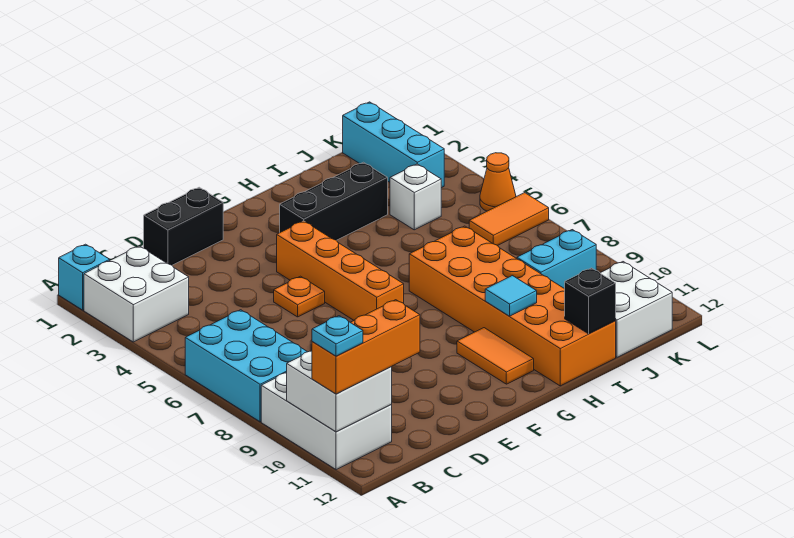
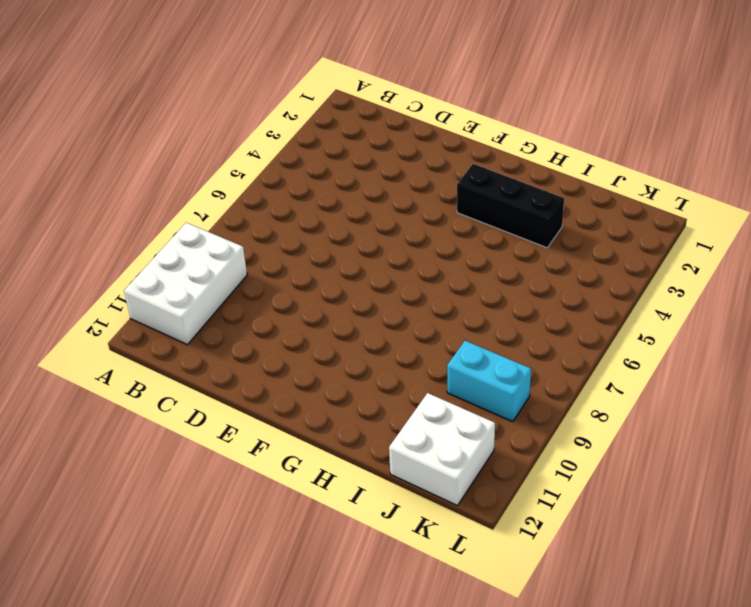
none -> cyan brick A1 level 1
none -> white brick A2:B3 level 1
none -> cyan brick A6:B8 level 1

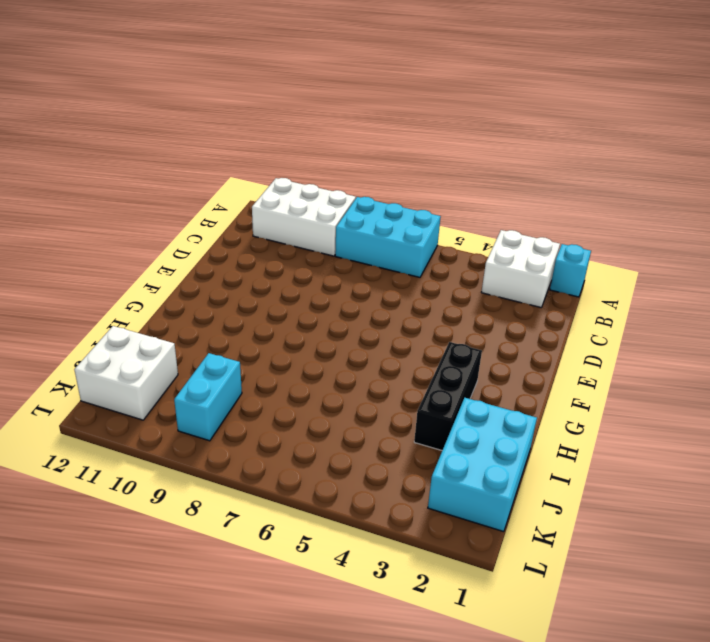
cyan brick I1:K2 level 1 -> cyan brick K1:K3 level 1
none -> black brick D1:E1 level 1
none -> orange plate E5 level 1
none -> orange brick F4:F7 level 1

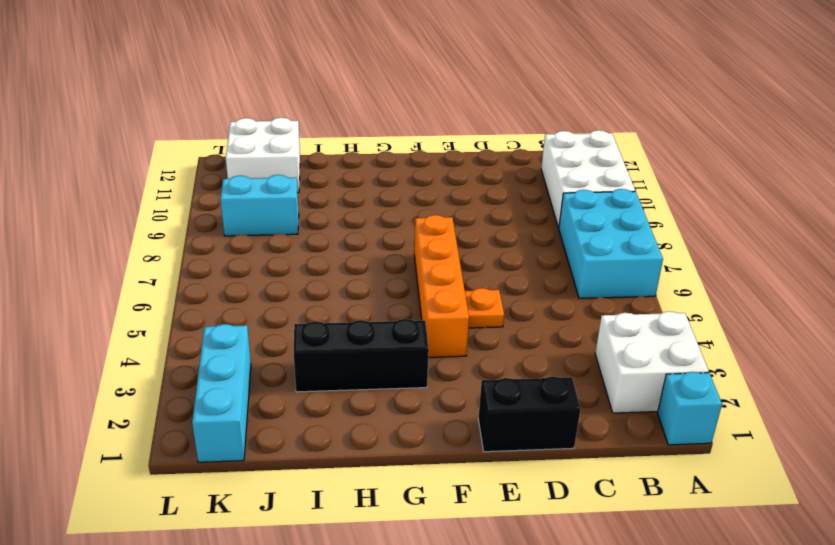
none -> orange tile G10:G11 level 1
none -> orange brick H7:I12 level 1
none -> white brick J4 level 1

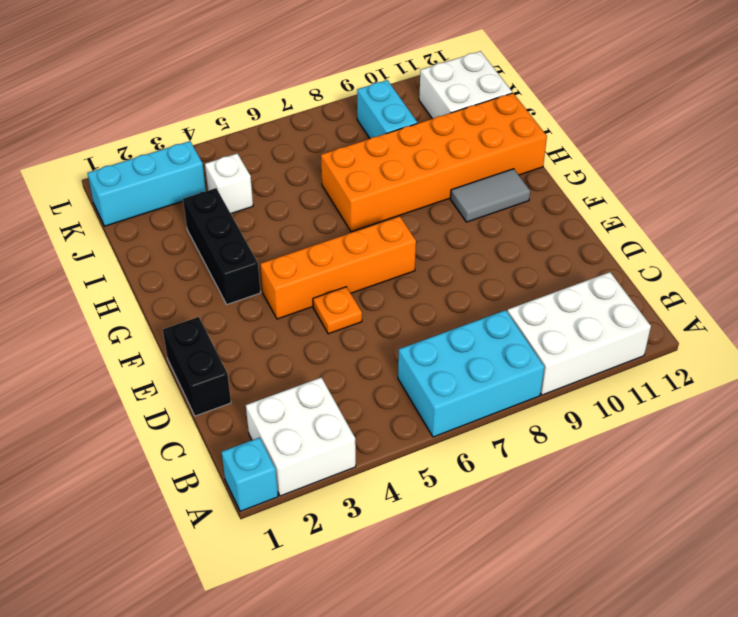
grey tile G10:G11 level 1 -> orange tile G10:G11 level 1
none -> orange tile K6:L6 level 1
none -> orange cone L5 level 1
none -> white brick A10:B11 level 2

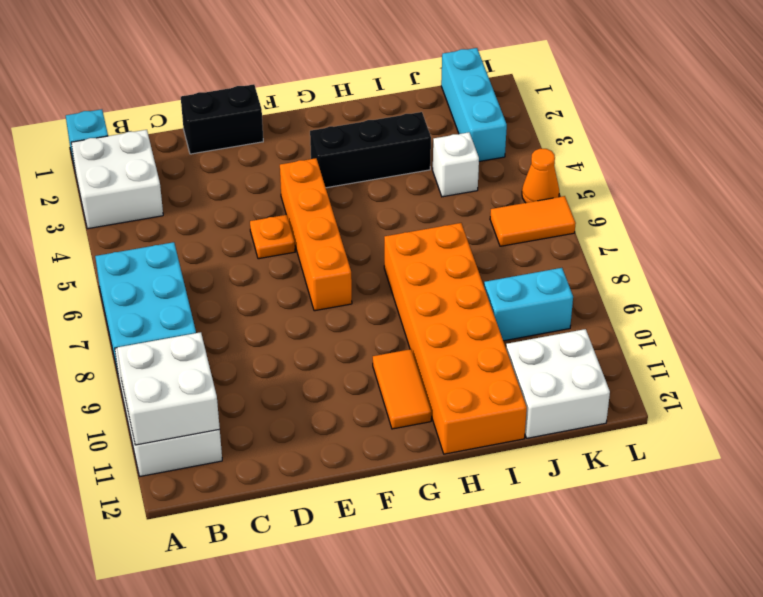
none -> cyan tile H10 level 2
none -> black brick I12 level 2
none -> orange brick A11:C11 level 3

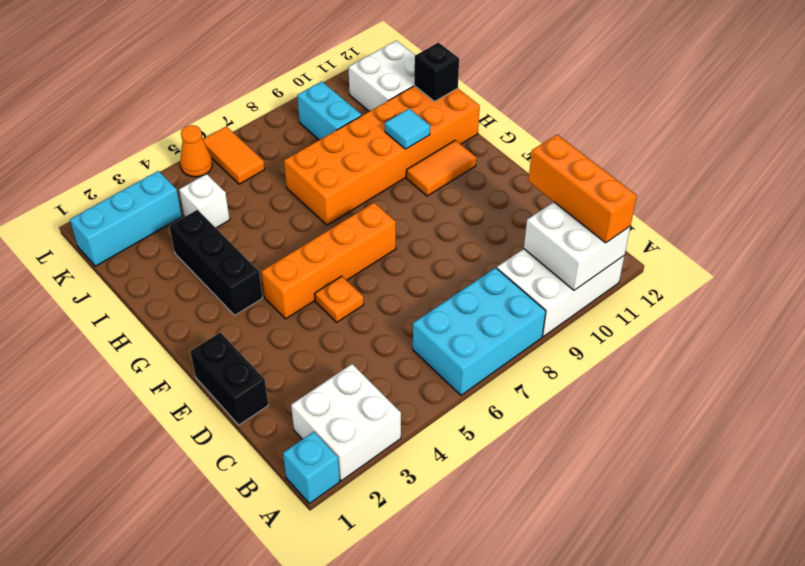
none -> cyan plate A11 level 4

